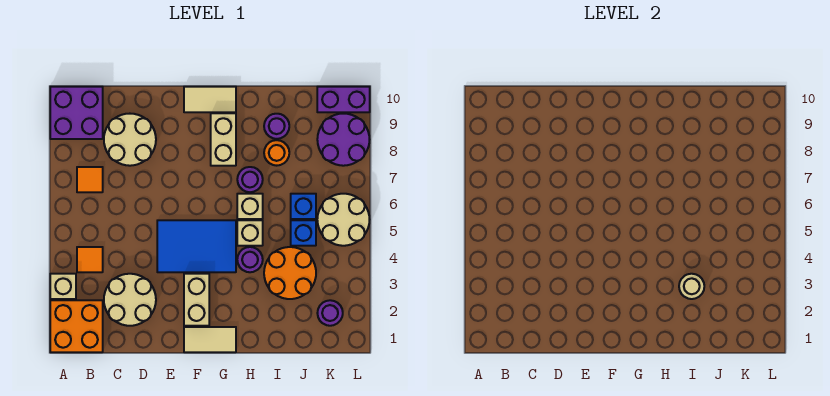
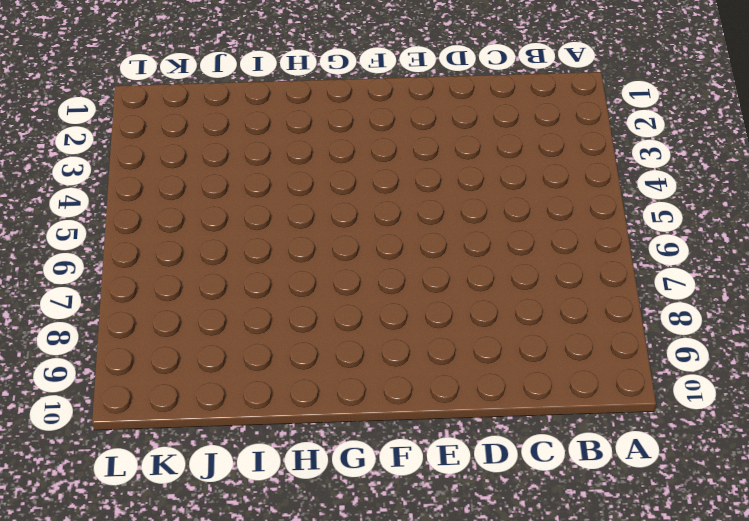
none -> orange brick A1:B2 level 1
none -> tan brick A3 level 1
none -> purple brick A9:B10 level 1

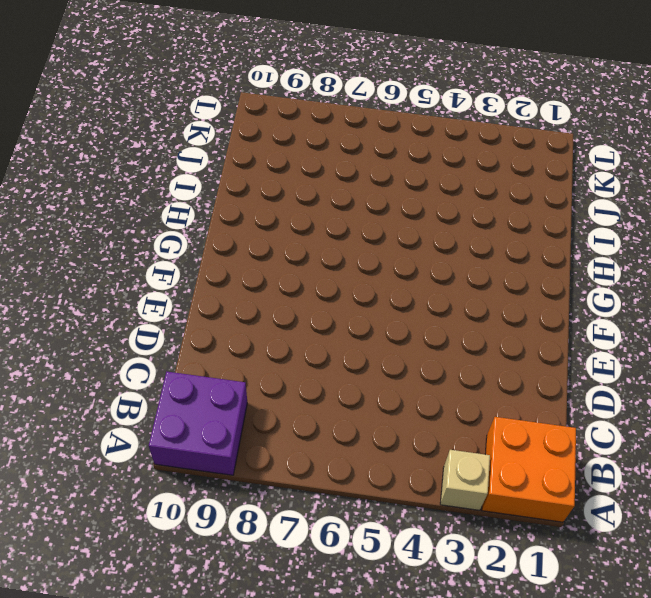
none -> orange tile B4 level 1
none -> orange tile B7 level 1
none -> tan round brick C2:D3 level 1

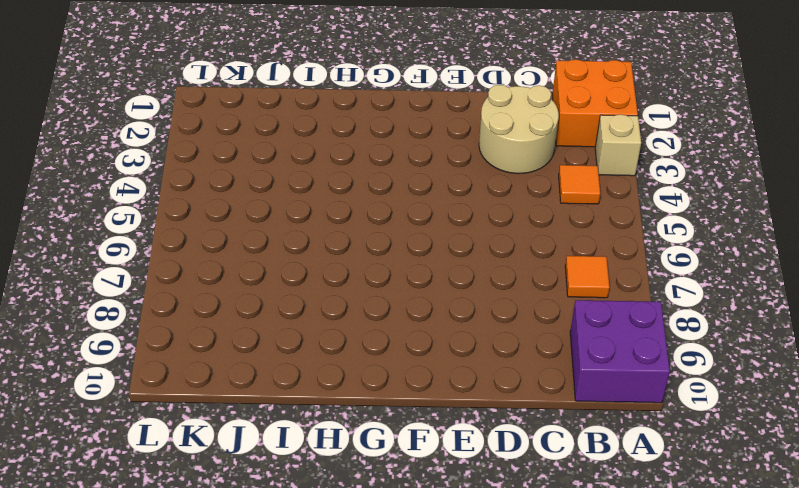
none -> tan round brick C8:D9 level 1
none -> blue tile E4:G5 level 1
none -> tan tile F1:G1 level 1

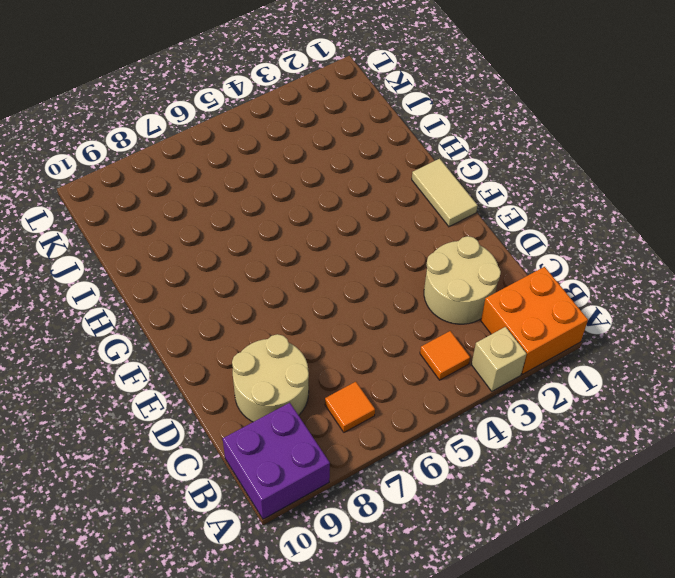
none -> blue tile E4:G5 level 1
none -> tan brick F2:F3 level 1
none -> tan tile F10:G10 level 1

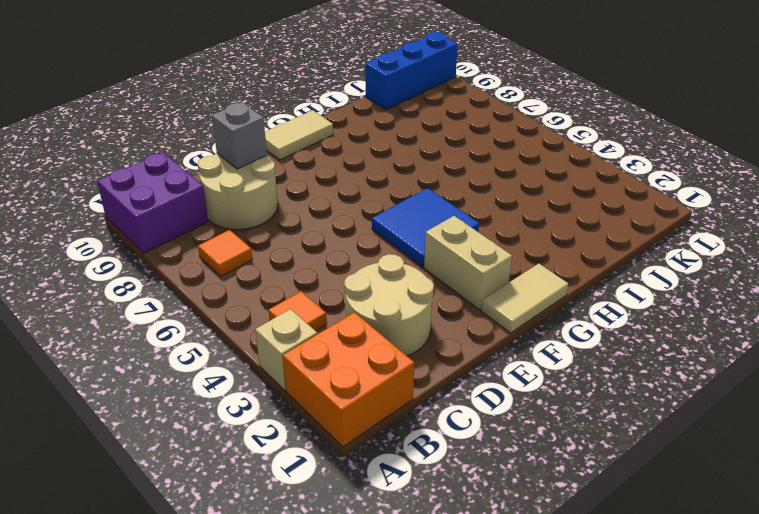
grey brick D9 level 2 -> none
blue tile F4:G5 level 1 -> blue tile E4:G5 level 1
blue brick J10:L10 level 1 -> purple brick K10:L10 level 1
none -> tan brick G8:G9 level 1
none -> purple round brick H4 level 1
none -> tan brick H5 level 1

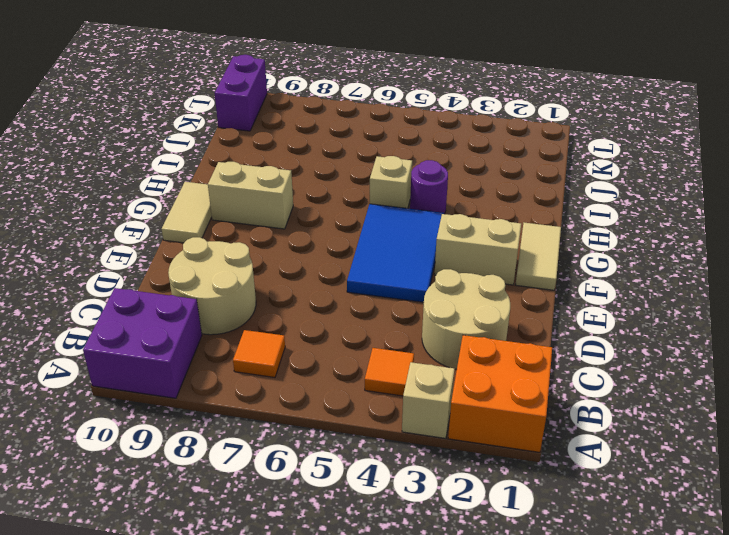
none -> tan brick H6 level 1
none -> purple round brick H7 level 1
none -> orange round brick I3:J4 level 1

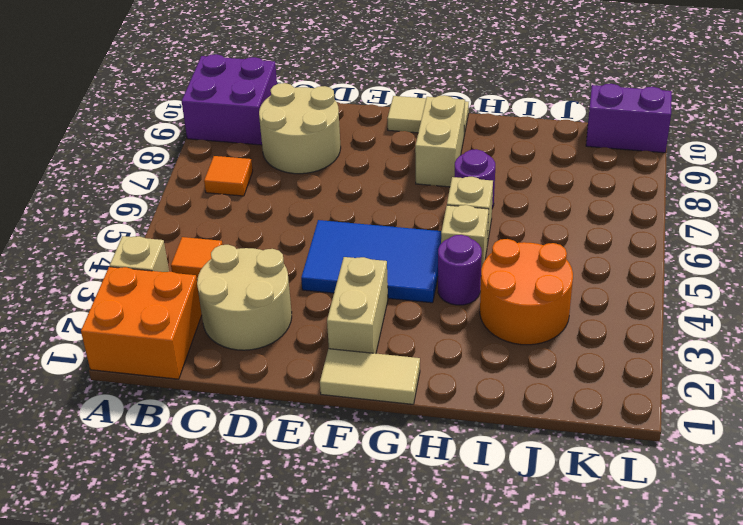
none -> orange round brick I8 level 1
none -> purple round brick I9 level 1
none -> blue brick J5 level 1

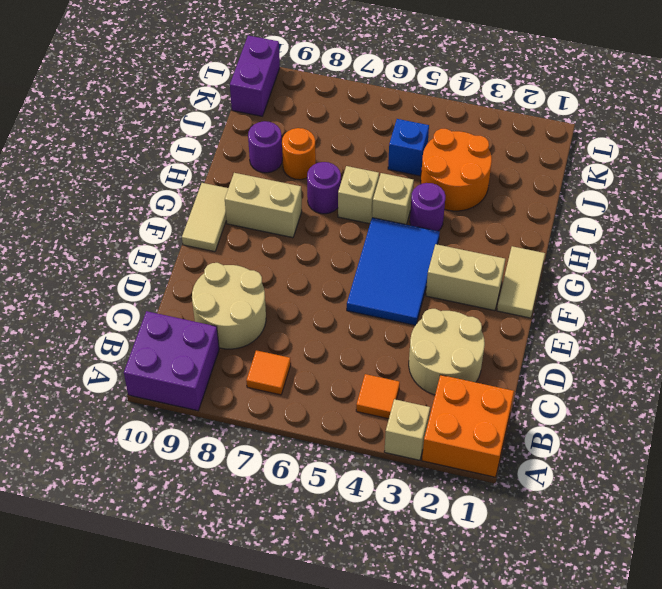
none -> blue brick J6 level 1
none -> purple round brick K2 level 1
none -> tan round brick K5:L6 level 1

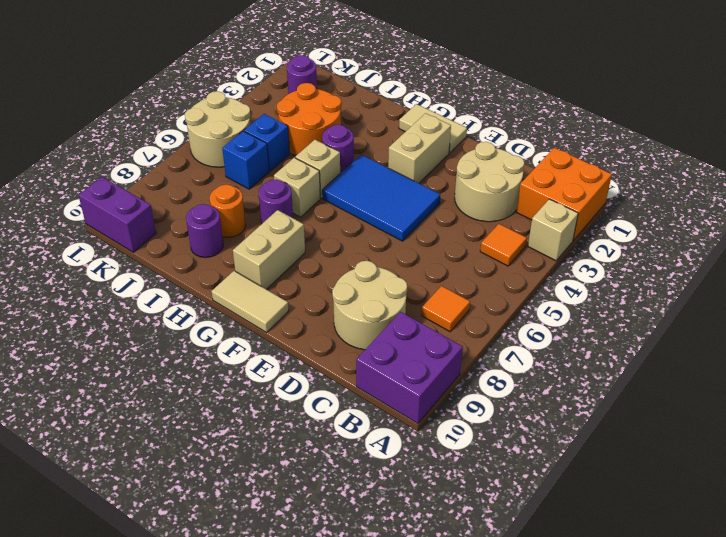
none -> purple round brick K8:L9 level 1
none -> tan round brick I3 level 2

